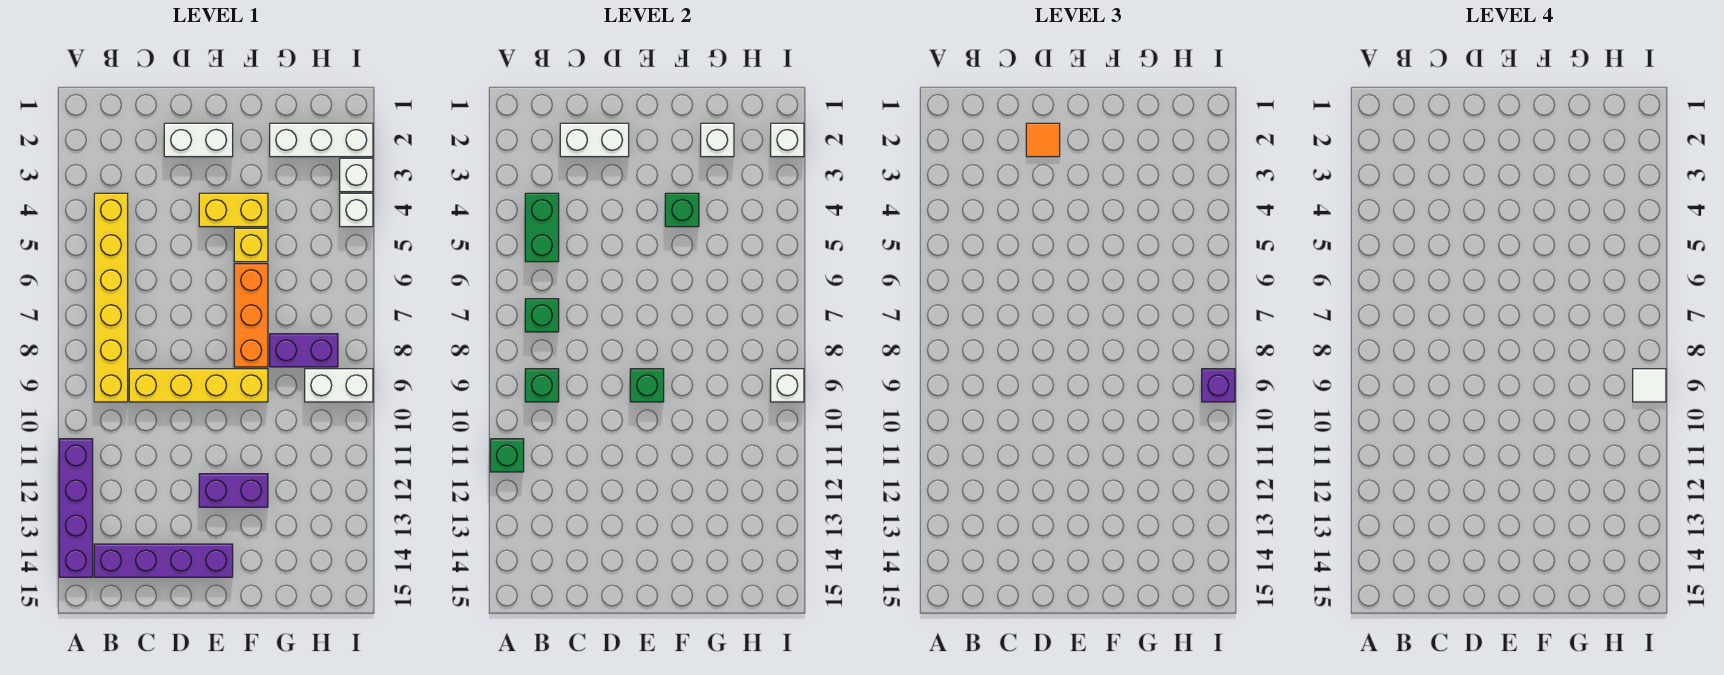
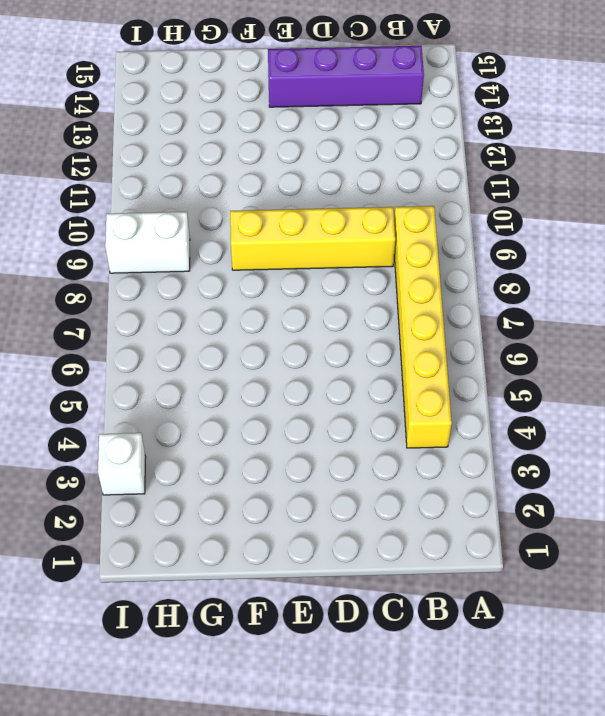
none -> purple brick A11:A14 level 1
none -> white brick D2:E2 level 1
none -> yellow brick E4:F4 level 1

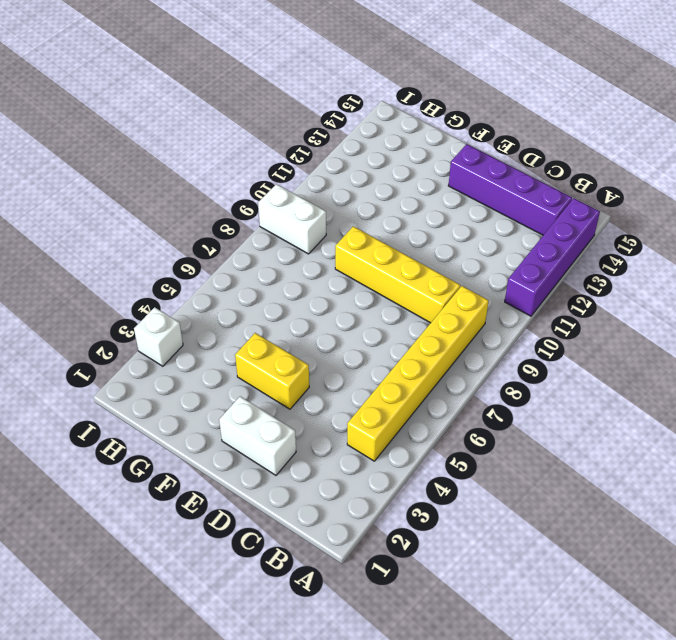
none -> purple brick E12:F12 level 1
none -> yellow brick F5 level 1
none -> orange brick F6:F8 level 1

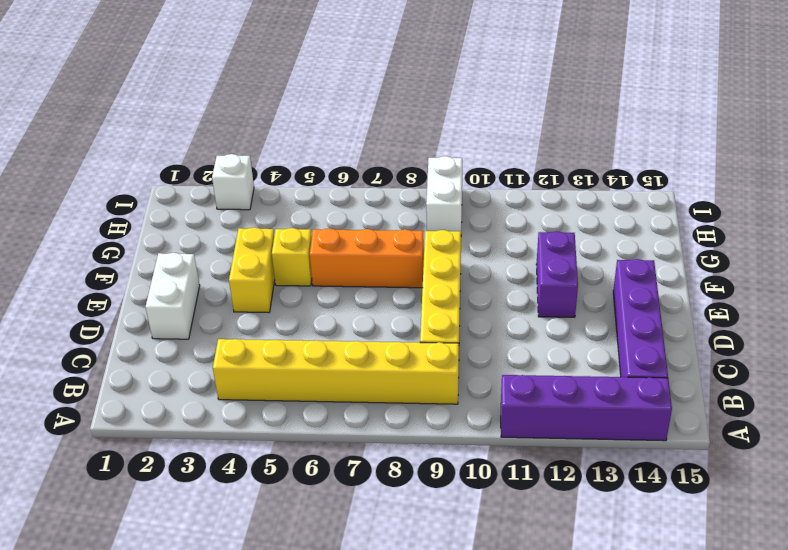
none -> white brick G2:I2 level 1
none -> purple brick G8:H8 level 1
none -> white brick I4 level 1

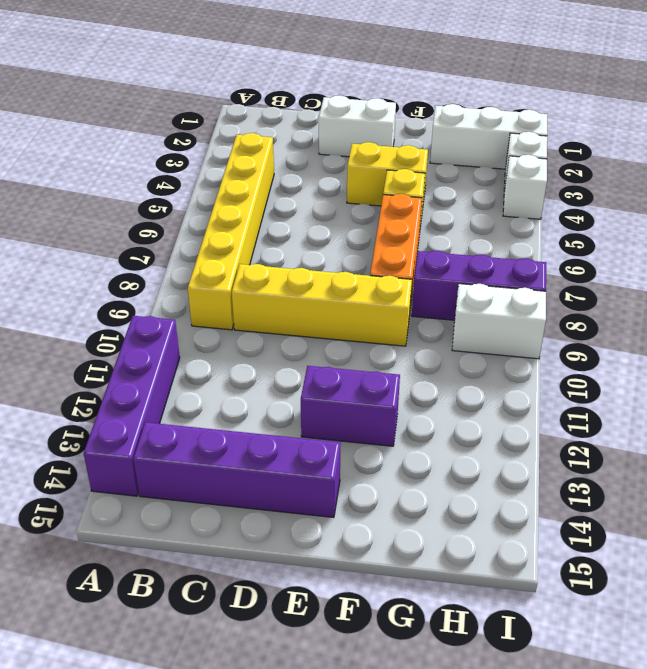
purple brick G8:I8 level 1 -> purple brick G8:H8 level 1
none -> green brick A11 level 2
none -> green brick B4:B5 level 2
none -> green brick B7 level 2

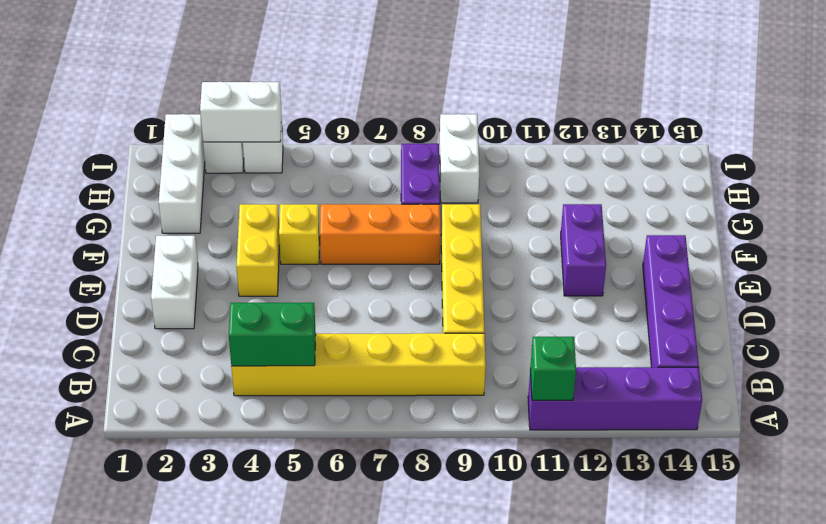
white brick I3:I4 level 2 -> white brick C2:D2 level 2
none -> green brick B7 level 2
none -> green brick B9 level 2
none -> green brick E9 level 2

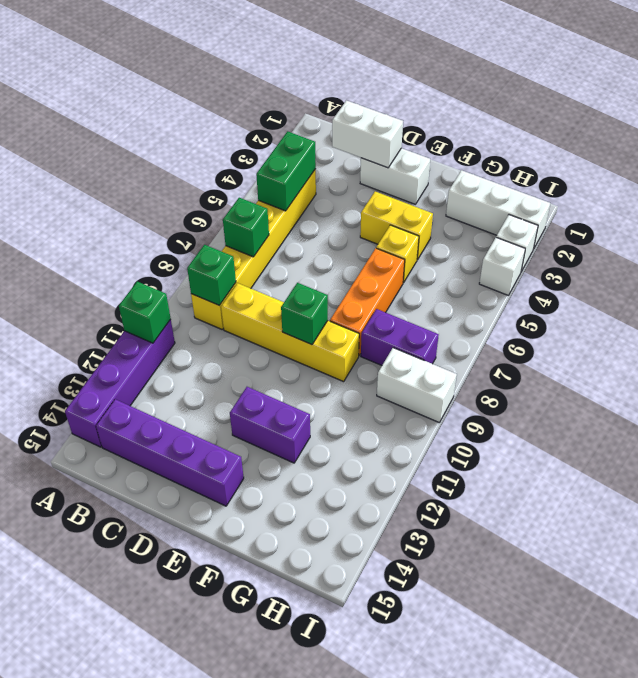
none -> green brick F4 level 2
none -> white brick G2 level 2
none -> white brick I2 level 2

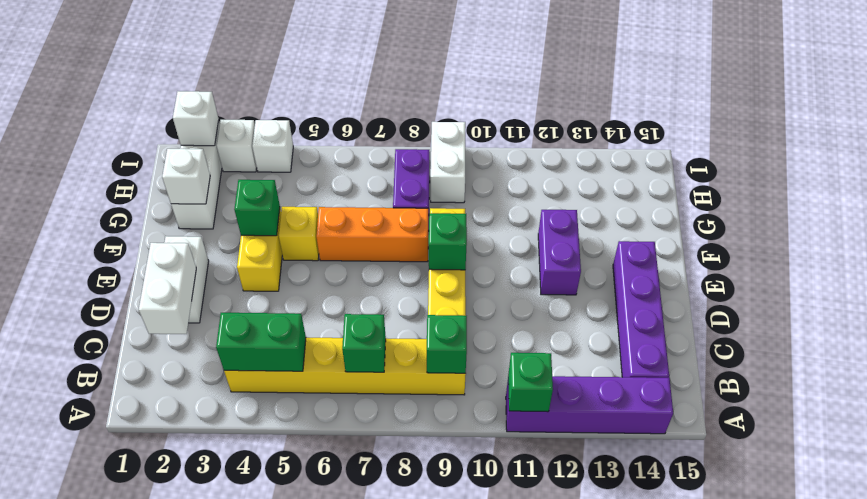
none -> white brick I9 level 2
none -> orange tile D2 level 3
none -> purple brick I9 level 3

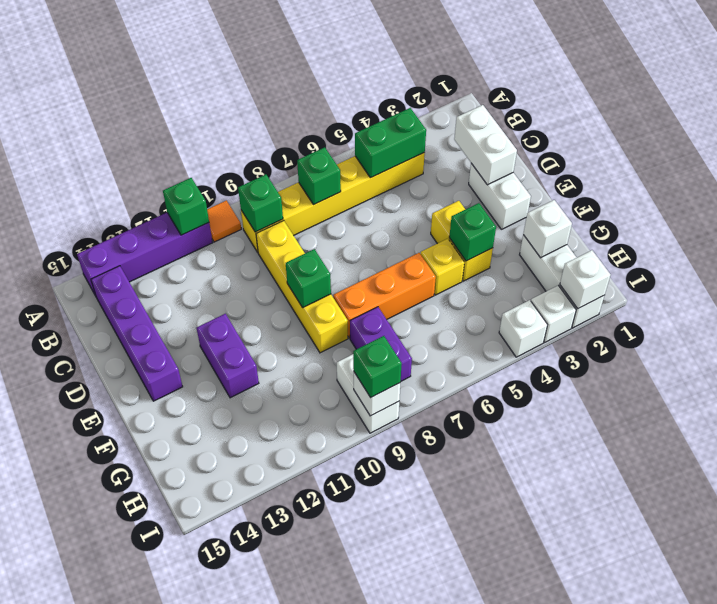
orange tile A10 level 1 -> orange tile D2 level 3
green brick I9 level 3 -> purple brick I9 level 3
none -> white tile I9 level 4

